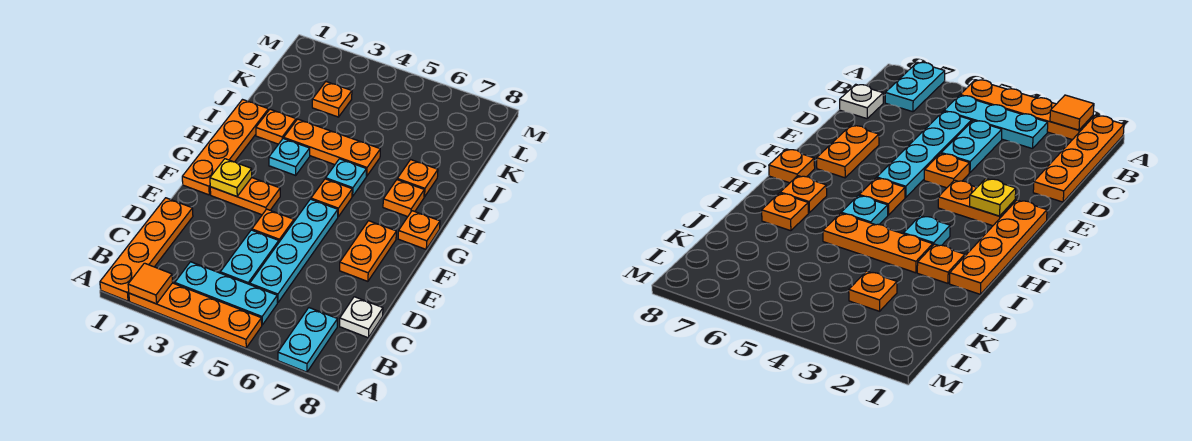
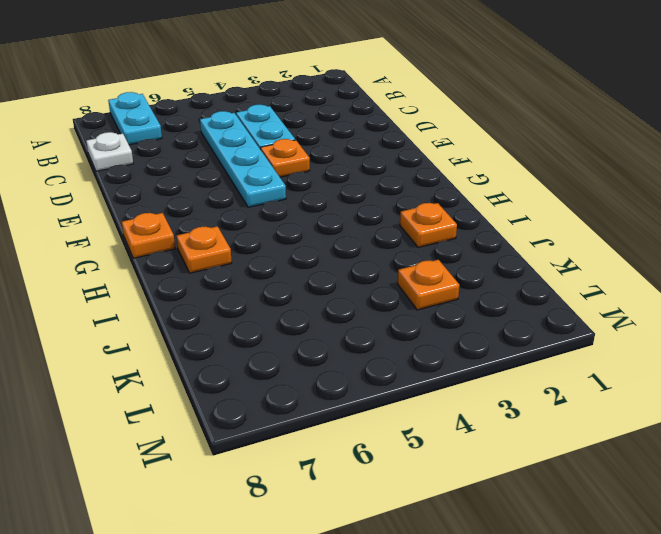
none -> orange plate A1:D1 level 1
none -> orange plate A2:A5 level 1
none -> cyan plate B3:B5 level 1

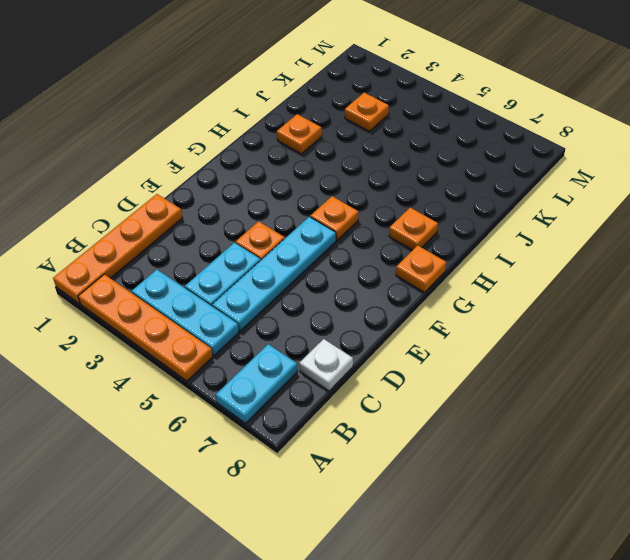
none -> orange plate E7:F7 level 1
none -> orange plate F1:I1 level 1
none -> orange plate F2:F3 level 1

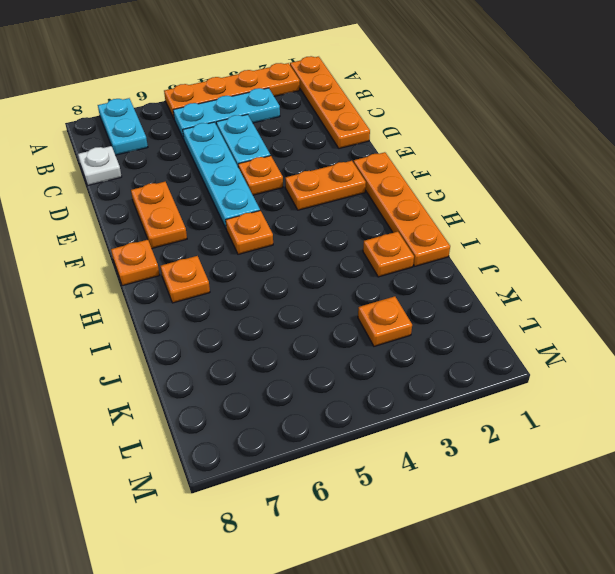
none -> cyan plate H3 level 1
none -> cyan plate H5 level 1
none -> orange plate I3:I5 level 1

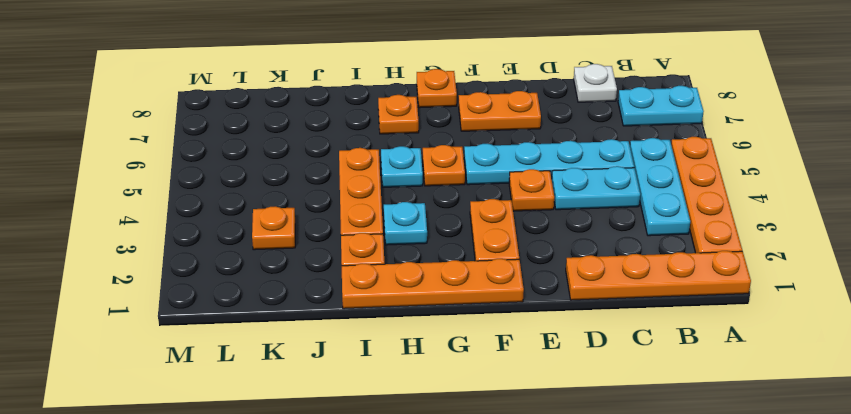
none -> orange plate I7 level 1
none -> orange tile A2 level 2
none -> yellow plate F2 level 2

